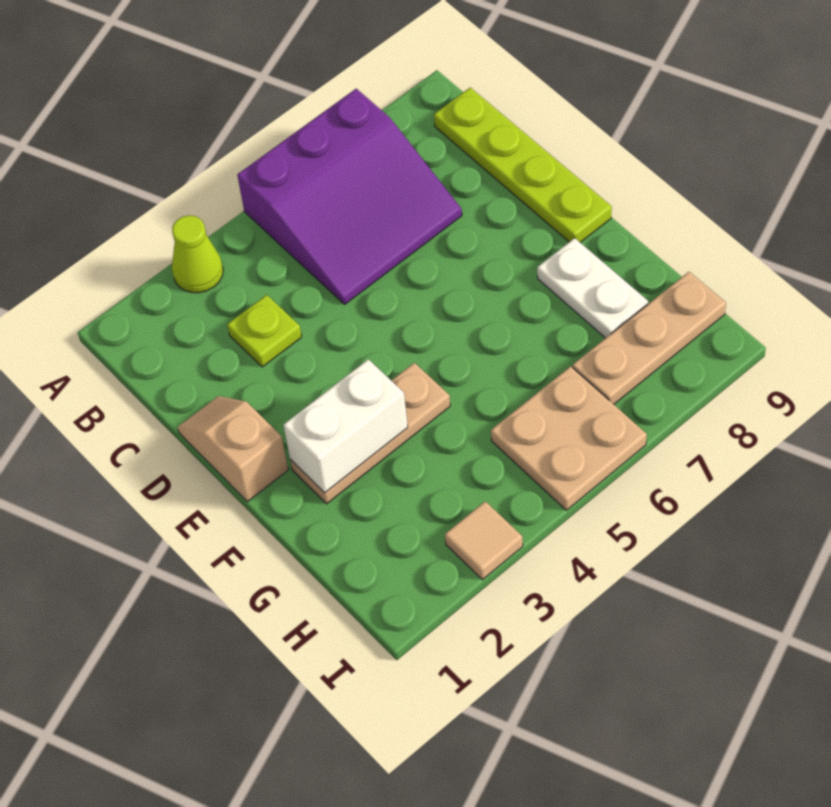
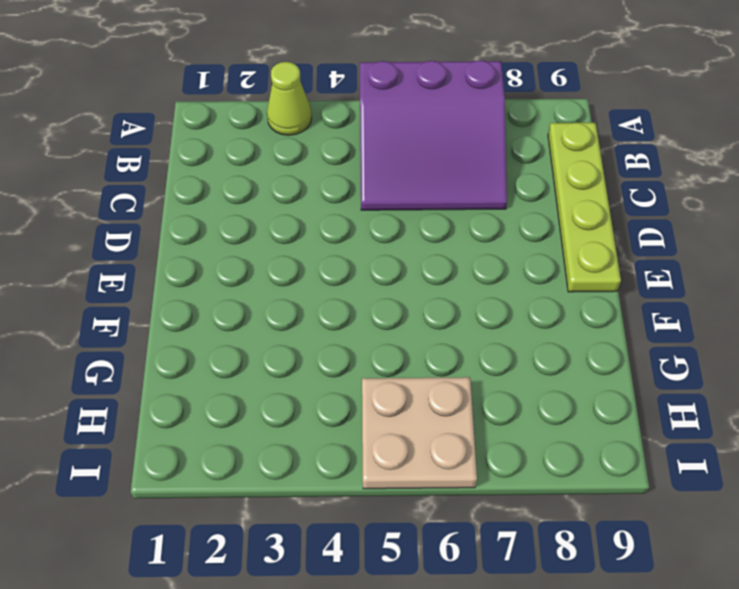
none -> lime plate C3 level 1
none -> tan slope D1:E1 level 1 top E

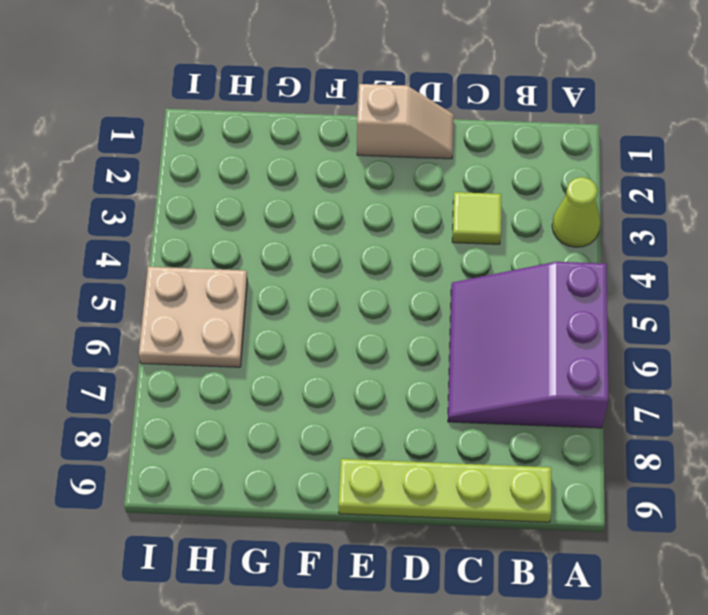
lime tile C3 level 1 -> lime plate C3 level 1
none -> tan plate F2:F4 level 1
none -> white plate F8:G8 level 1

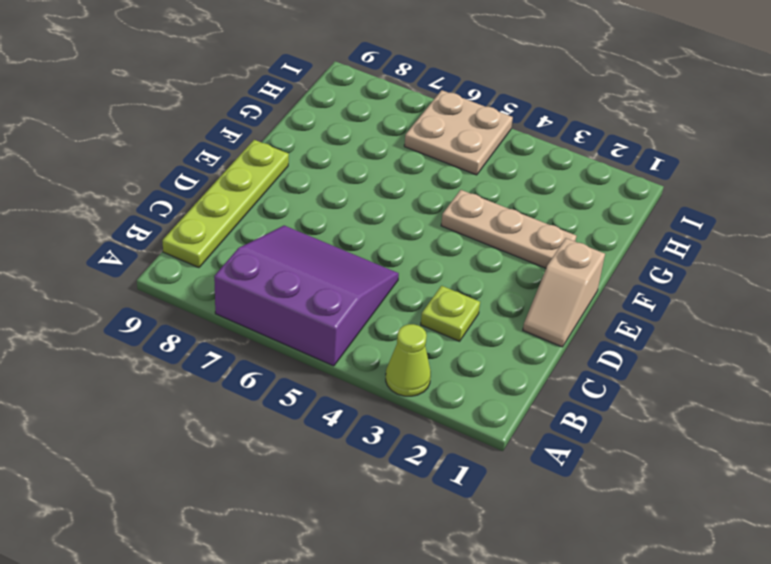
none -> white plate F8:G8 level 1
none -> tan plate H7:H9 level 1

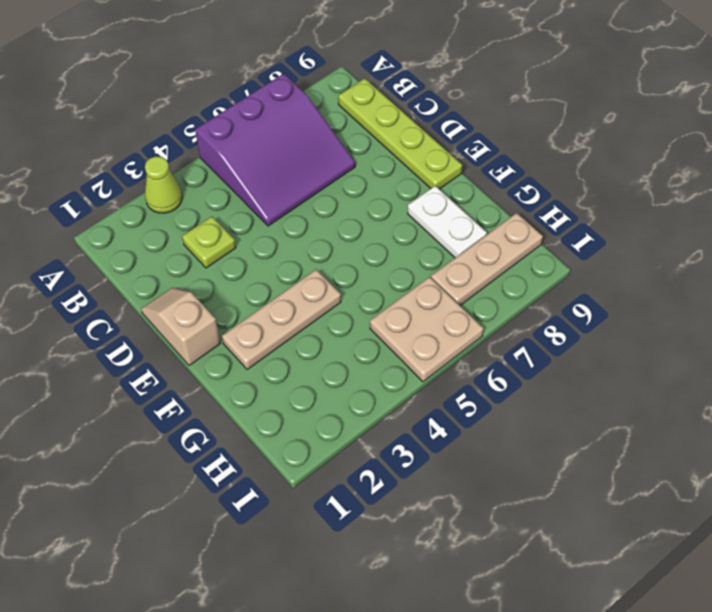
none -> tan tile I3 level 1
none -> white brick F2:F3 level 2

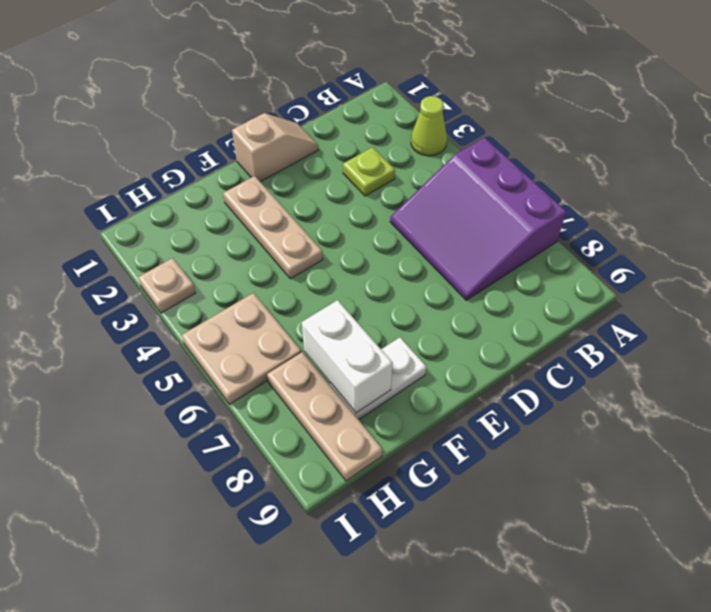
white brick G7:G8 level 2 -> white brick F2:F3 level 2
tan plate I3 level 1 -> tan tile I3 level 1
none -> lime plate B9:E9 level 1

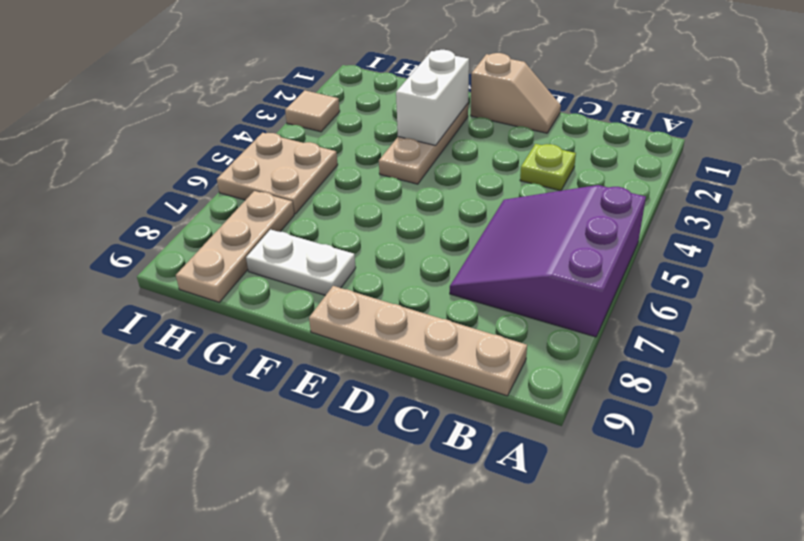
tan plate B9:E9 level 1 -> lime plate B9:E9 level 1
none -> lime cone A3 level 1

